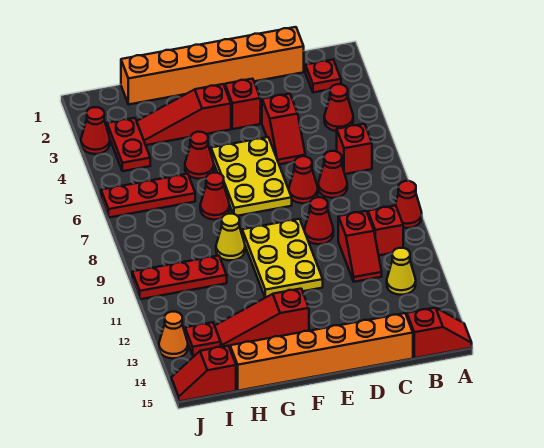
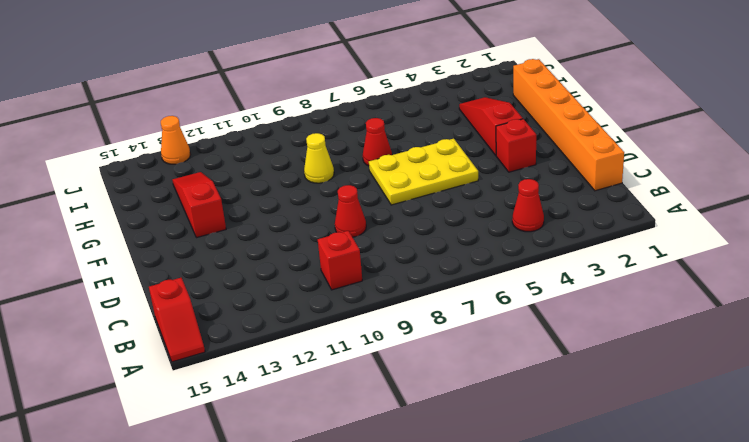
none -> red cone A9 level 1
none -> red plate B2 level 1
none -> red brick B6 level 1

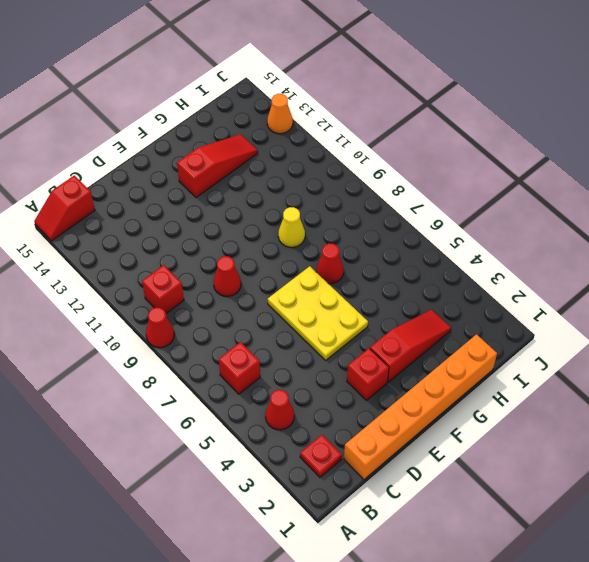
none -> yellow cone B12 level 1
none -> red cone C7 level 1
none -> red slope C10:C11 level 1 top 10

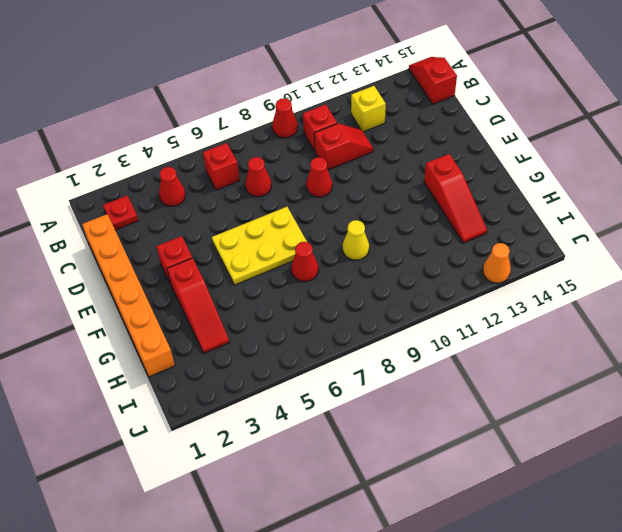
yellow brick B12 level 1 -> yellow cone B12 level 1
none -> orange brick C15:H15 level 1
none -> red slope D4:D5 level 1 top 4
none -> red cone D7 level 1

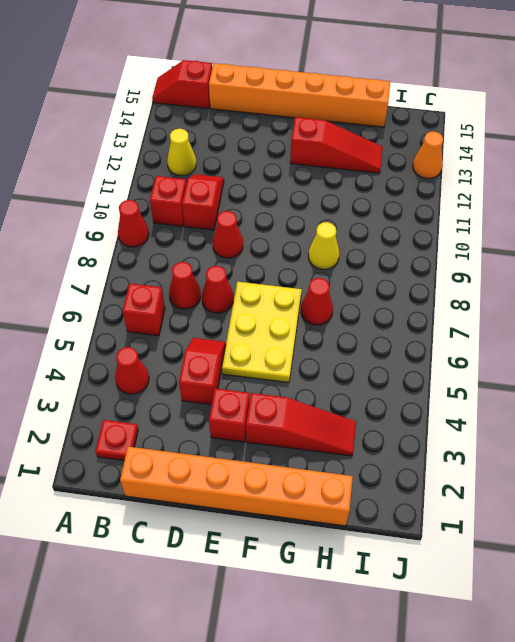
none -> yellow plate E9:F11 level 1
none -> red cone G5 level 1
none -> red plate H6:J6 level 1

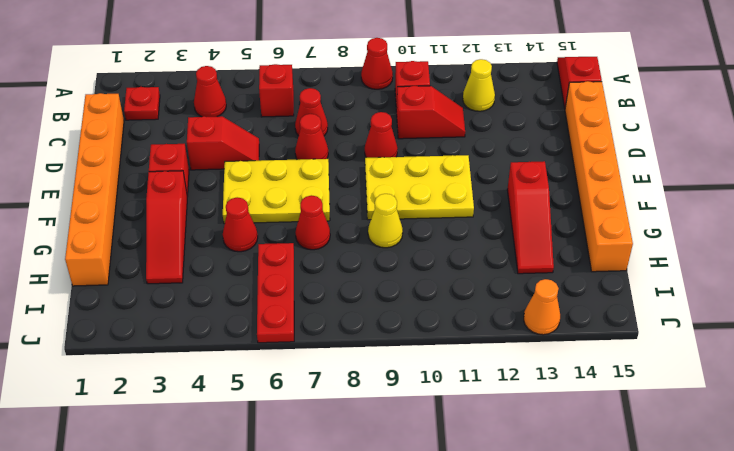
none -> red plate H10:J10 level 1
none -> red plate I3:I4 level 1
none -> red plate I13 level 1

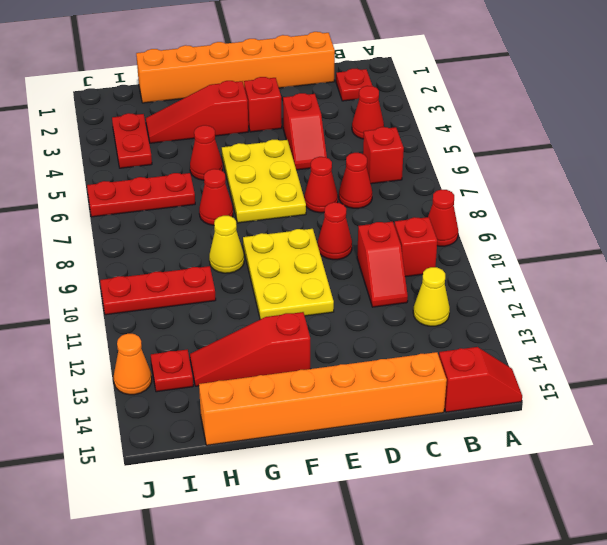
none -> red slope I15:J15 level 1 top I
none -> red cone J3 level 1

